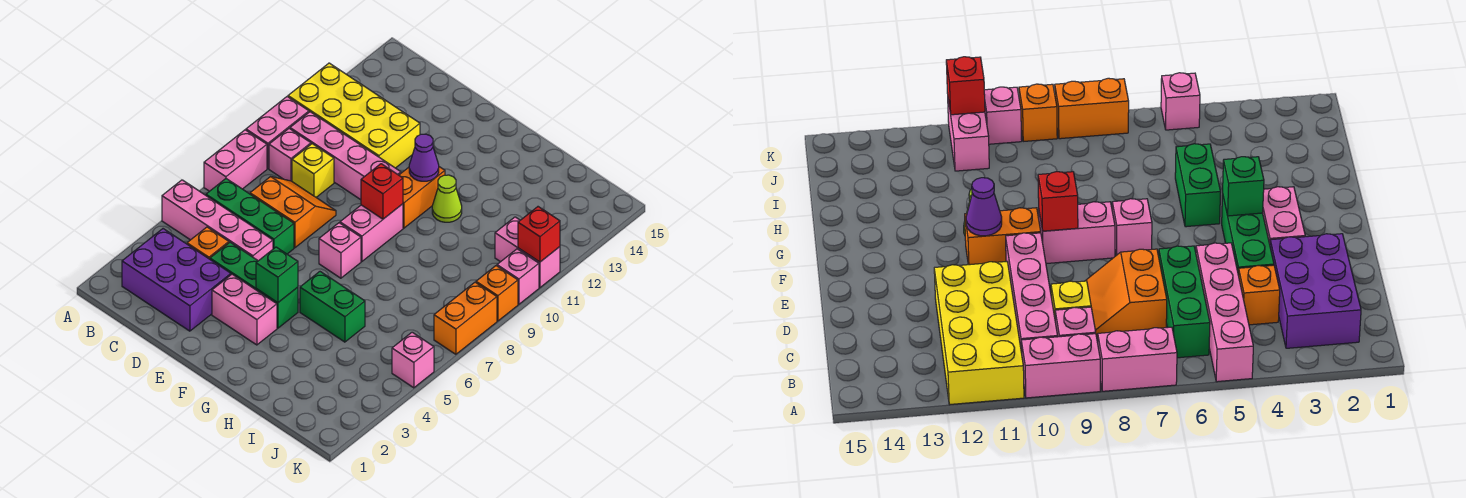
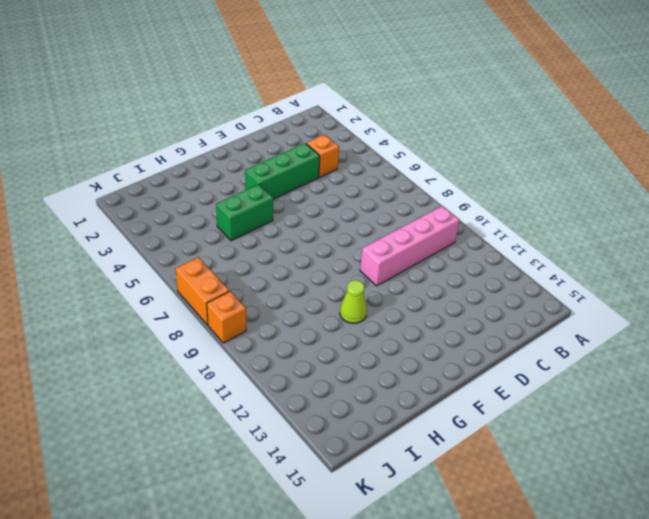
none -> pink brick A5:D5 level 1
none -> pink brick A7:A8 level 1
none -> pink brick A9:A10 level 1

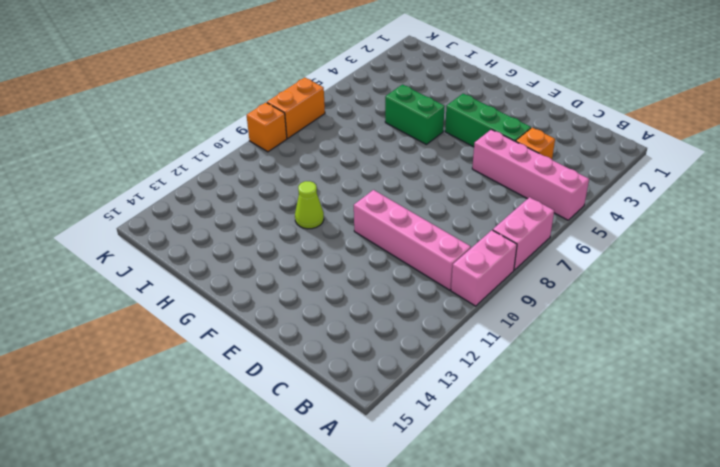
none -> yellow brick A11:D12 level 1
none -> purple brick B2:D3 level 1
none -> green brick B6:D6 level 1

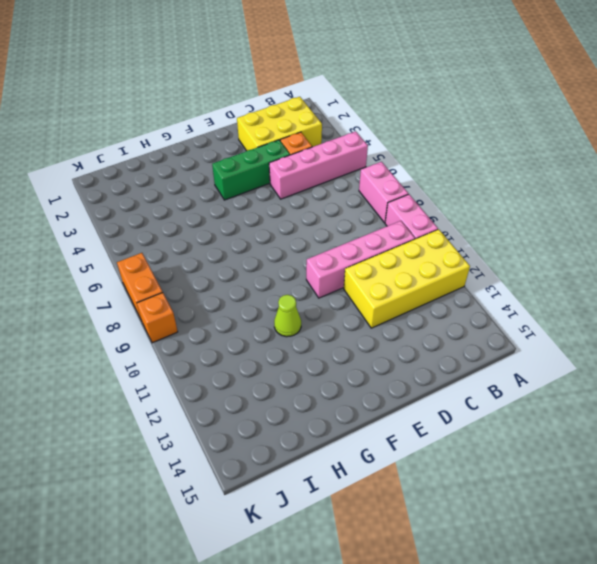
yellow brick B2:D3 level 1 -> purple brick B2:D3 level 1
none -> green brick B6:D6 level 1
none -> pink brick B9 level 1
none -> orange slope C7:D8 level 1 top 7

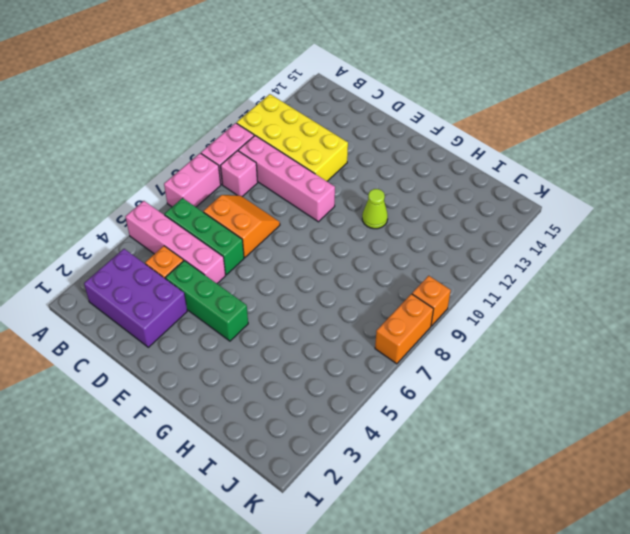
none -> yellow brick C9 level 1
none -> pink brick E3:F3 level 1
none -> pink brick F7 level 1

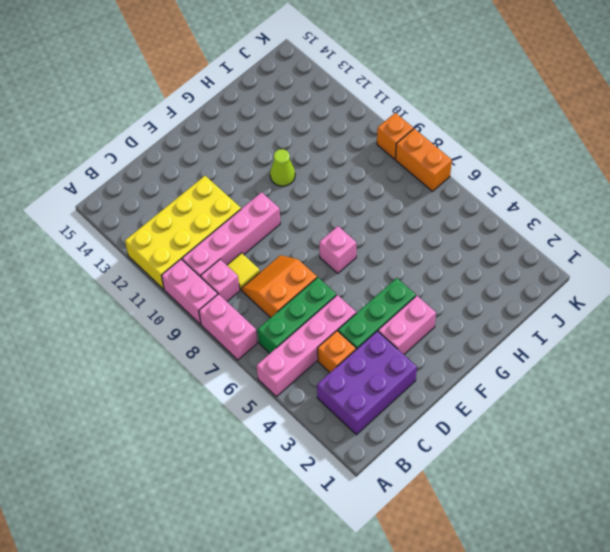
yellow tile C9 level 1 -> yellow brick C9 level 1
none -> pink brick F8:F9 level 1
none -> orange brick F10:F11 level 1
none -> green brick G5:H5 level 1

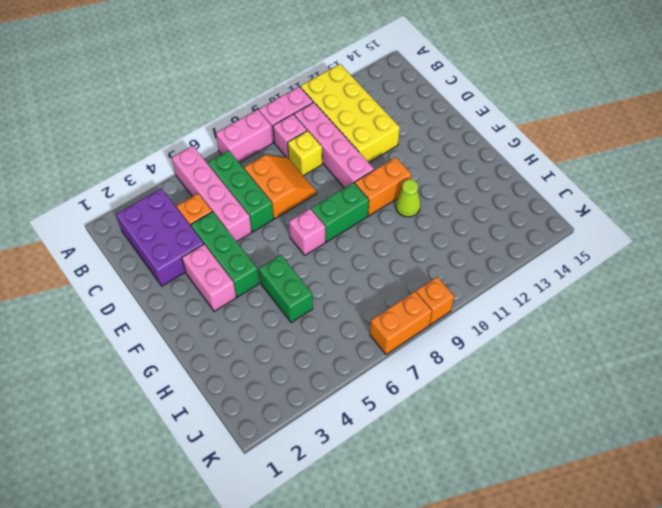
green brick F8:F9 level 1 -> pink brick F8:F9 level 1
none -> pink brick J11:K11 level 1
none -> pink brick K5 level 1
none -> pink brick K10 level 1

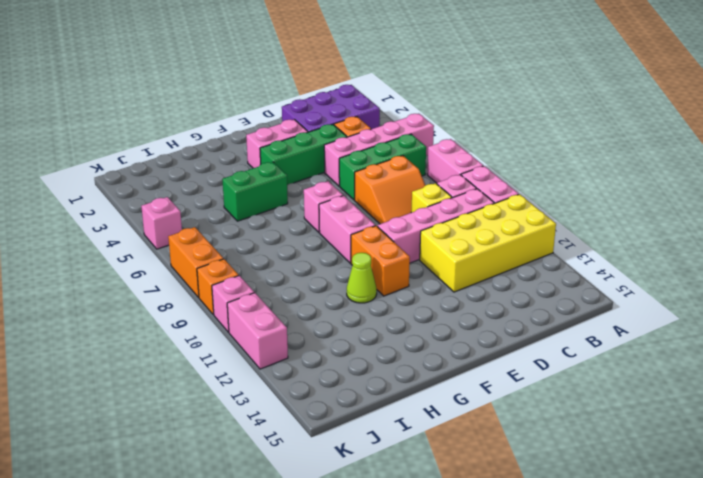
pink brick K11:K12 level 1 -> pink brick J11:K11 level 1
none -> green brick F4 level 2
none -> red brick F9 level 2
none -> purple cone F11 level 2

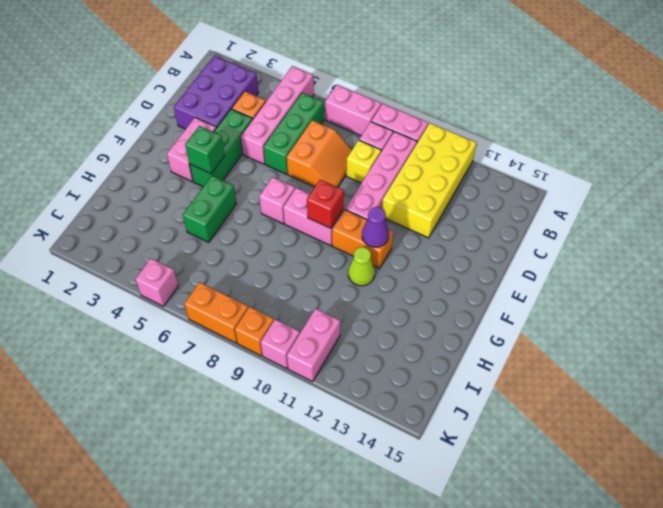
none -> red brick K11 level 2

